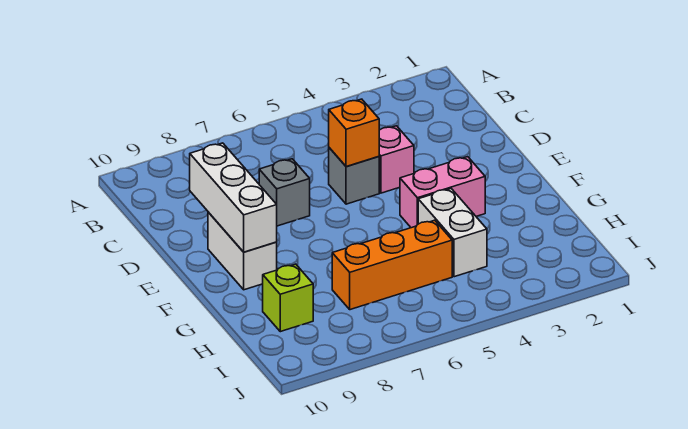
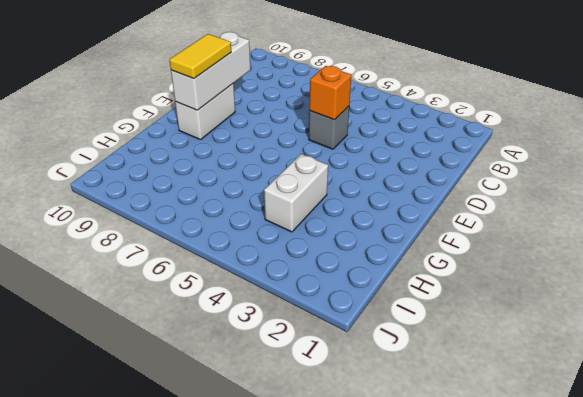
yellow tile E9:F9 level 3 -> none
none -> pink brick D4 level 1
none -> grey brick D7 level 1

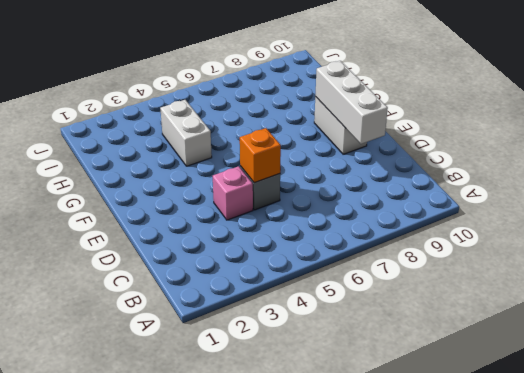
none -> grey brick D7 level 1
none -> pink brick F3:F4 level 1

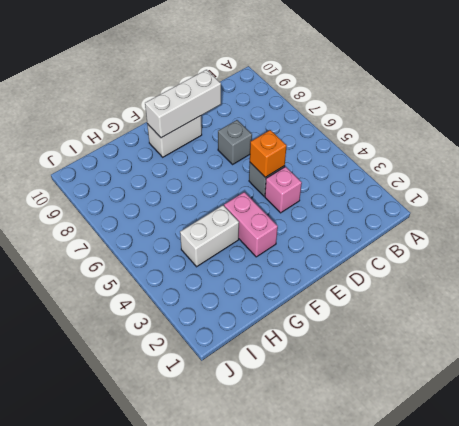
none -> orange brick H5:H7 level 1
none -> lime brick H9 level 1

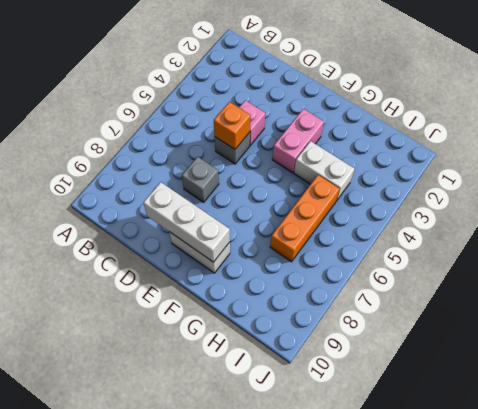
none -> lime brick H9 level 1

